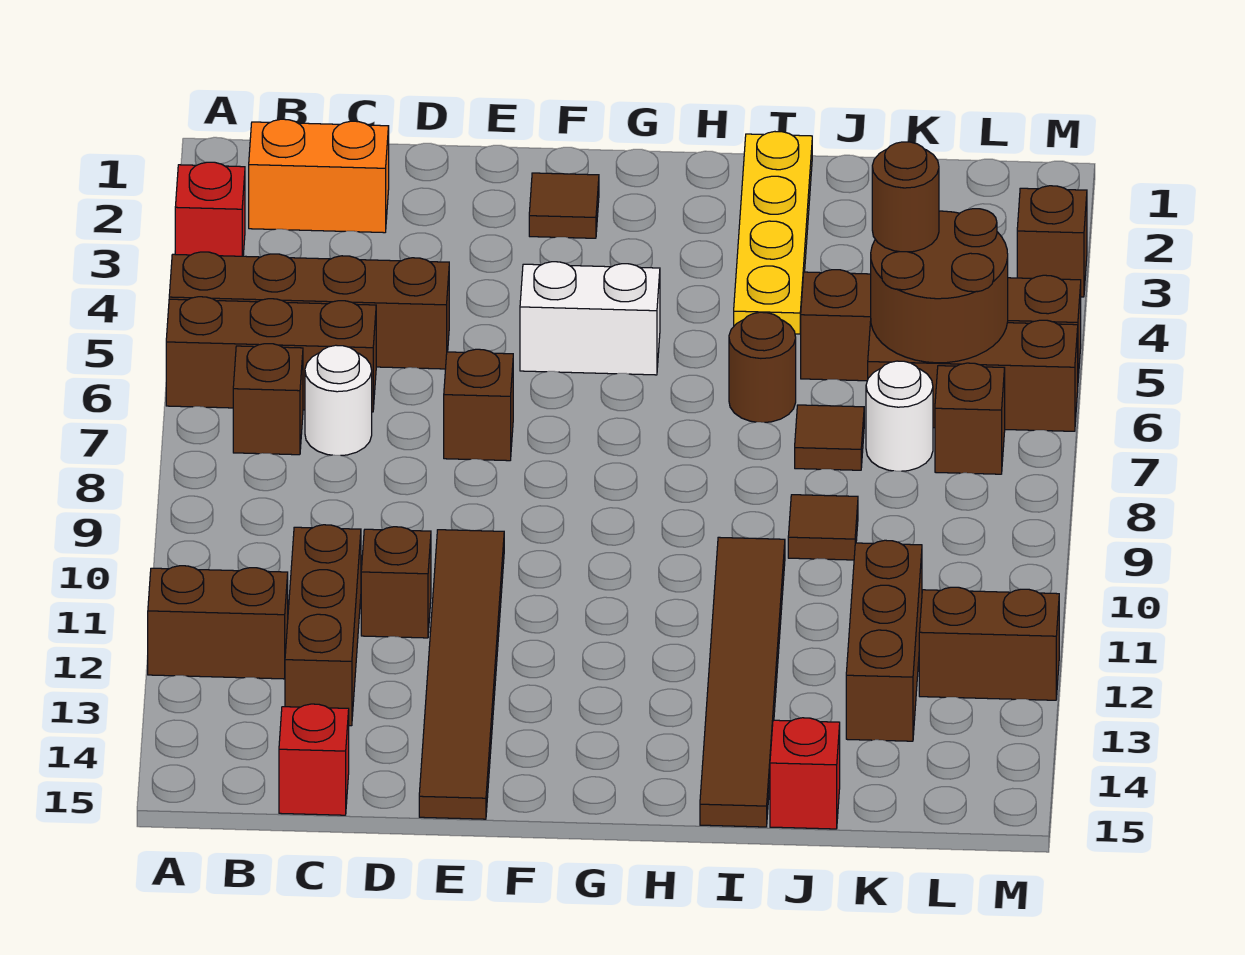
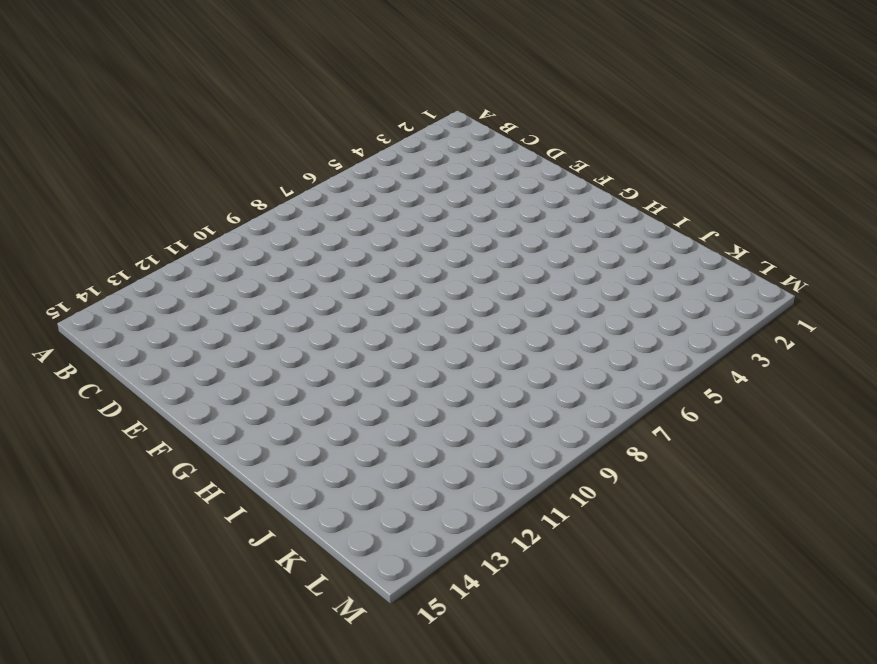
none -> red brick A3 level 1
none -> brown brick A5:D5 level 1
none -> brown brick A6:C6 level 1

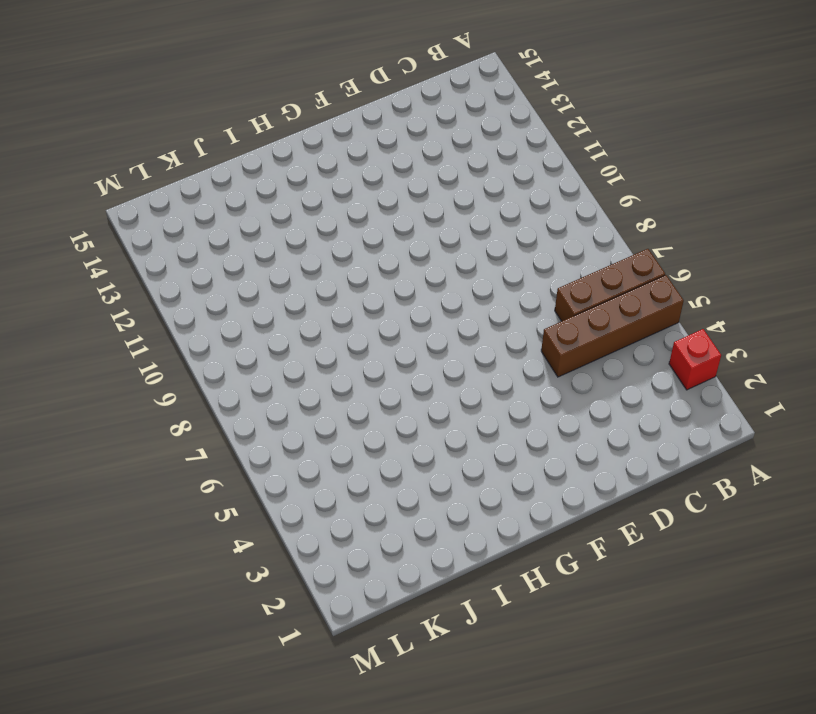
none -> brown brick A12:B12 level 1
none -> orange brick B2:C2 level 1
none -> brown brick B7 level 1

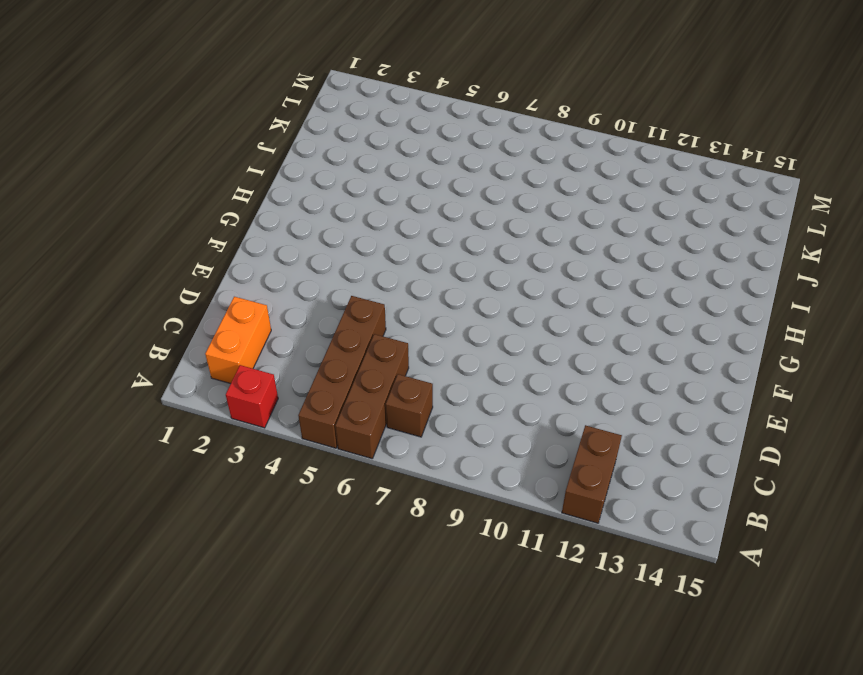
none -> white round brick C7 level 1
none -> brown brick C11:C13 level 1
none -> red brick C15 level 1

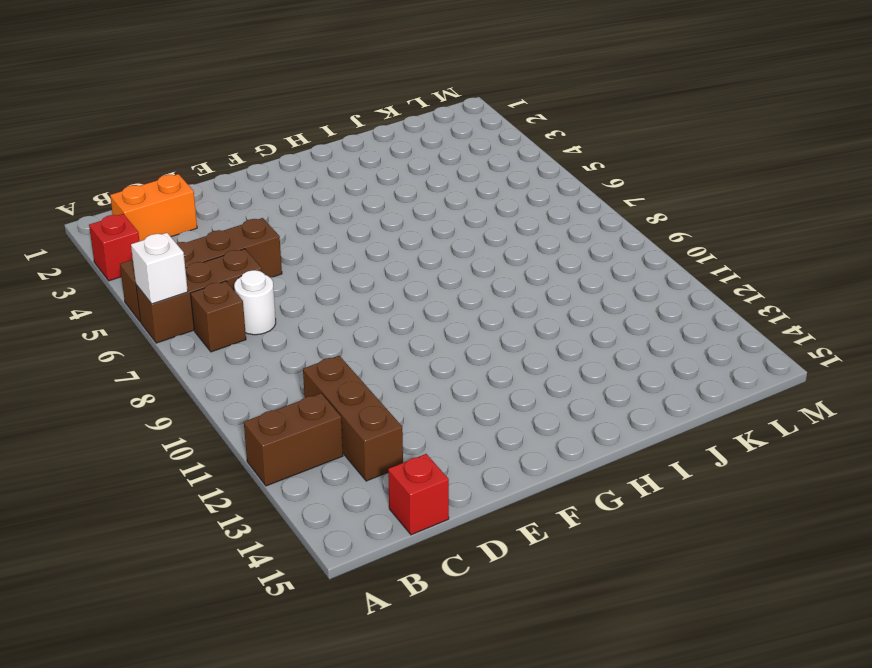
white brick A6 level 2 -> none
none -> brown brick D11 level 1
none -> brown brick E7 level 1
none -> brown tile E10:E15 level 1

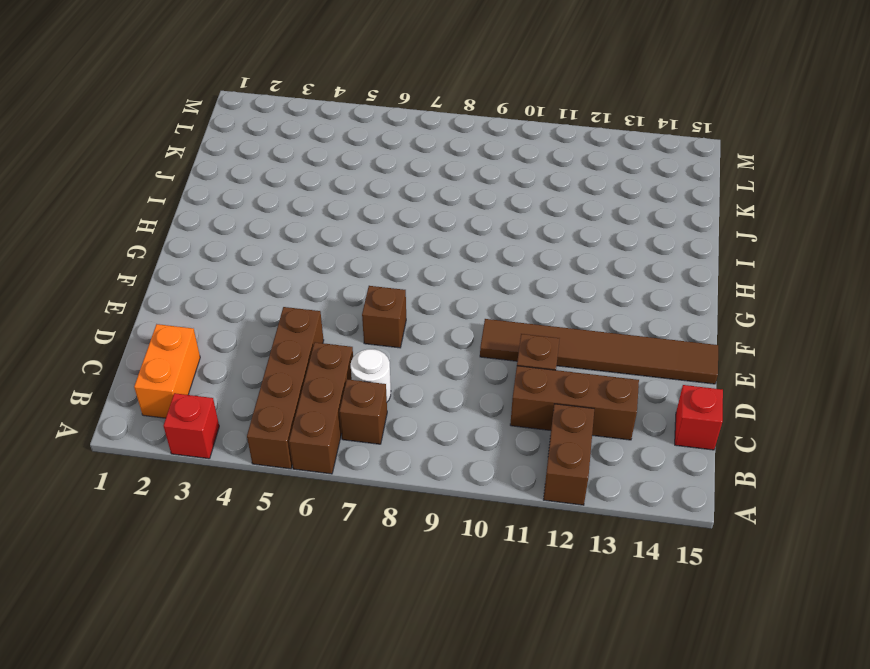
none -> brown tile F2 level 1
none -> white brick F5:G5 level 1
none -> yellow plate I1:I4 level 1

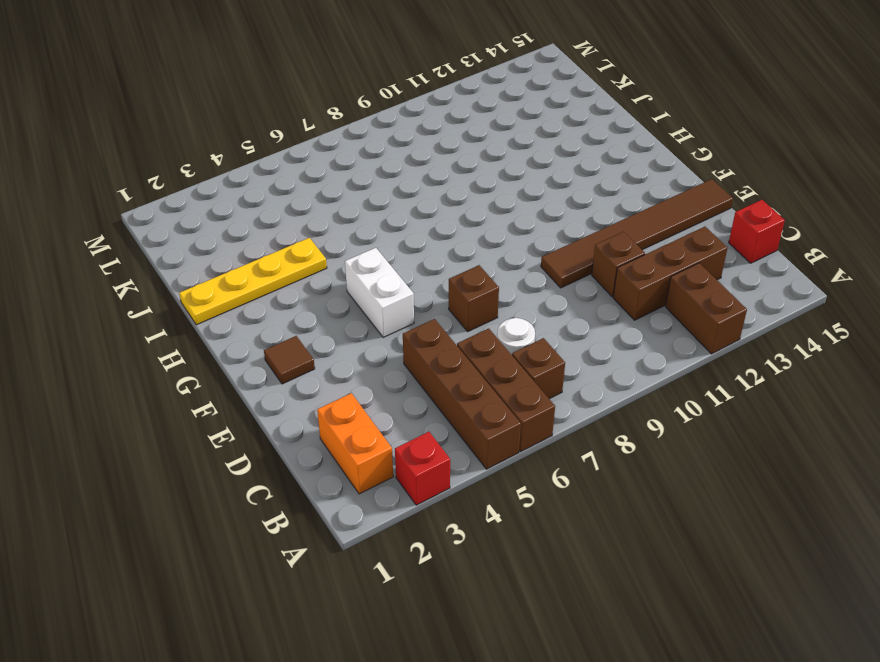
none -> brown round brick I6 level 1
none -> brown tile I10:I15 level 1
none -> brown brick J5:M5 level 1

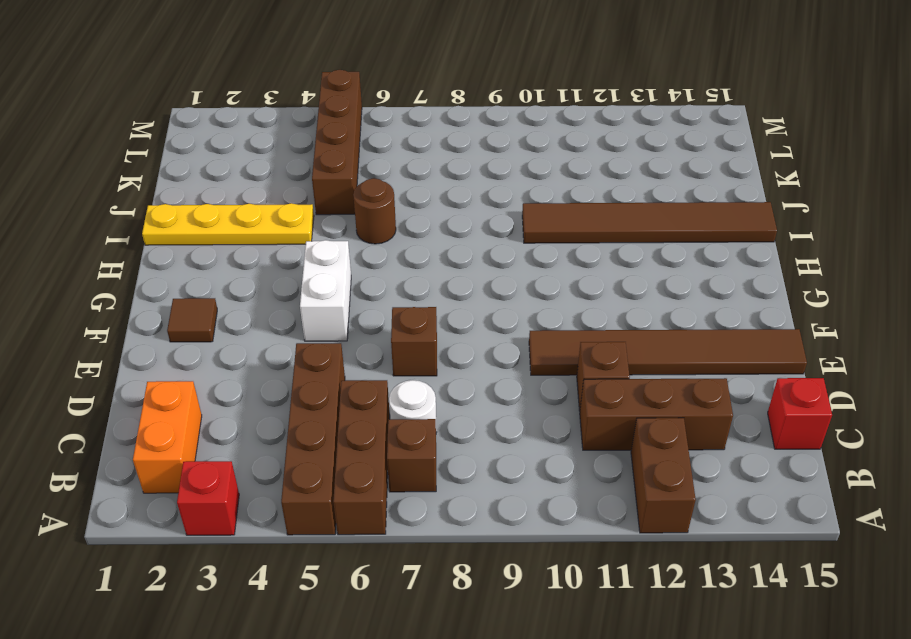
none -> brown tile J7 level 1
none -> brown tile J9 level 1
none -> red brick J15 level 1

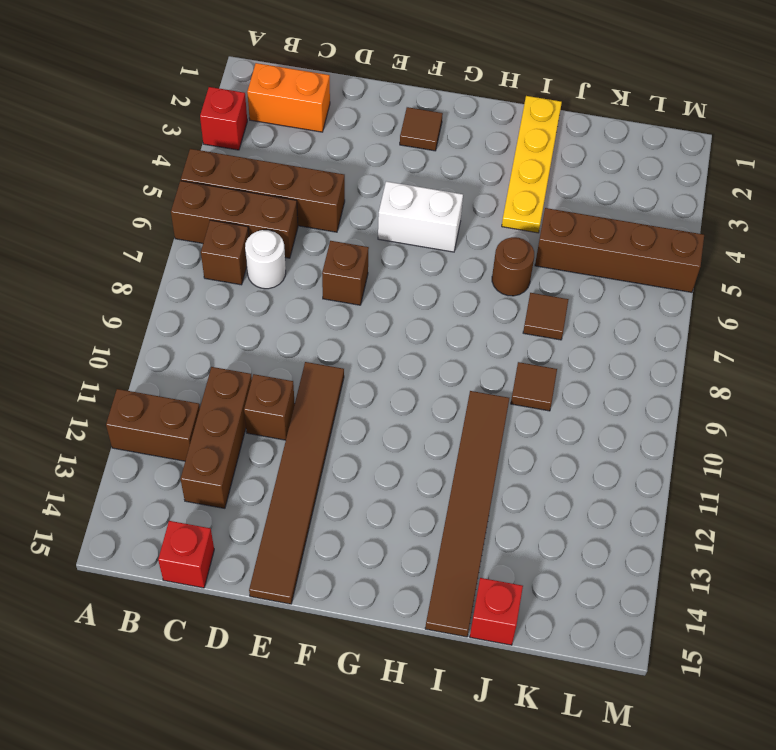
none -> brown brick K6:M6 level 1
none -> white round brick K7 level 1
none -> brown brick K11:K13 level 1

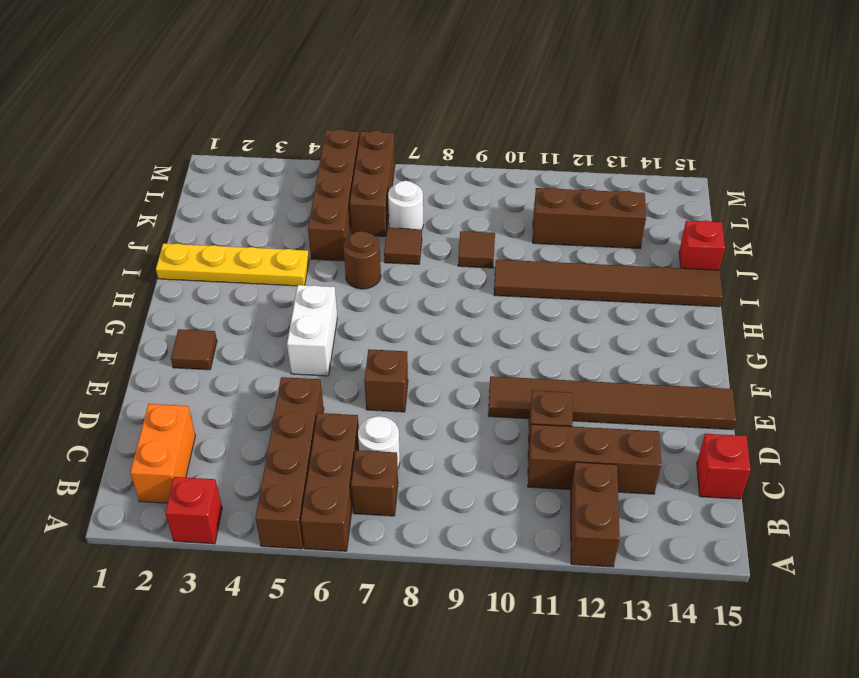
none -> brown brick L7 level 1
none -> brown brick L12:M12 level 1
none -> brown brick M3 level 1

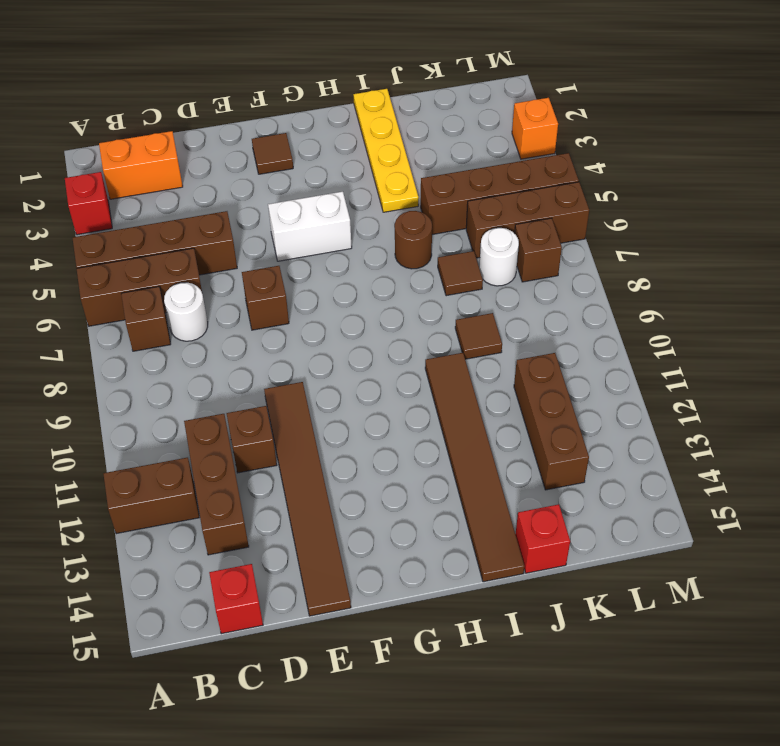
orange brick M3 level 1 -> brown brick M3 level 1
none -> brown brick L12:M12 level 1
none -> brown round brick K5:L6 level 2
none -> brown round brick K5 level 3

